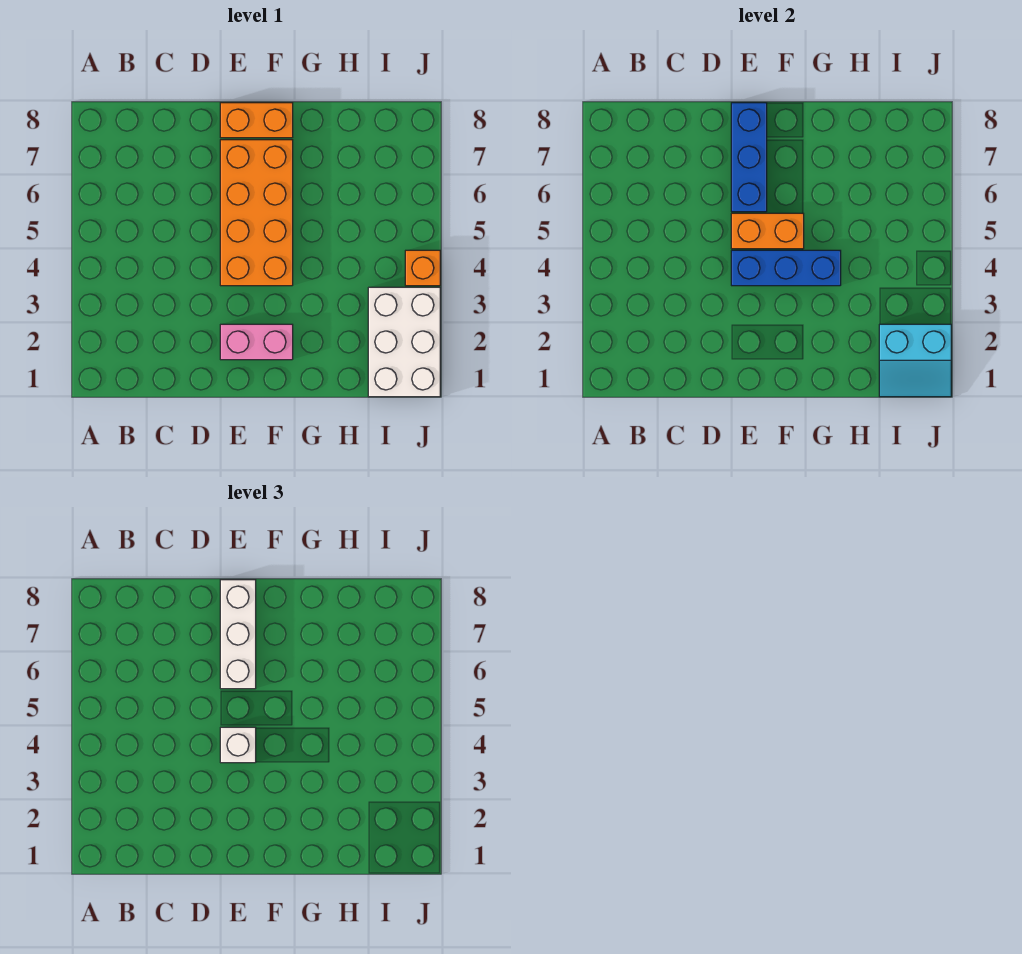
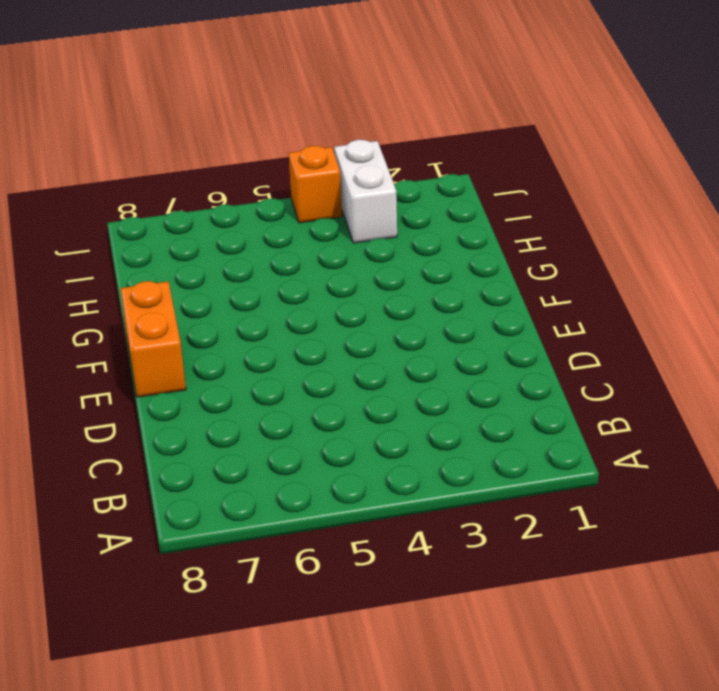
white brick I3:J3 level 1 -> white brick I1:J3 level 1
none -> pink brick E2:F2 level 1
none -> orange brick E4:F7 level 1

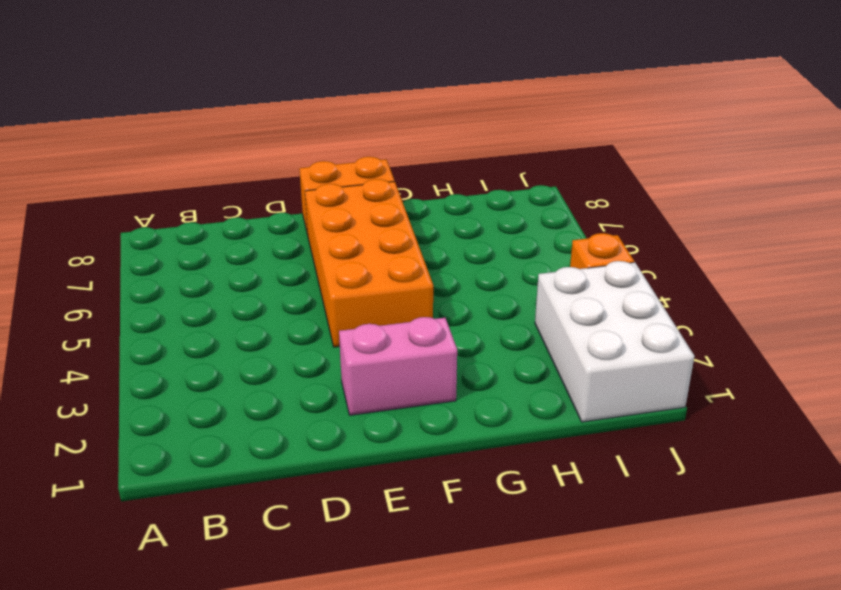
none -> blue brick E4:G4 level 2
none -> orange brick E5:F5 level 2

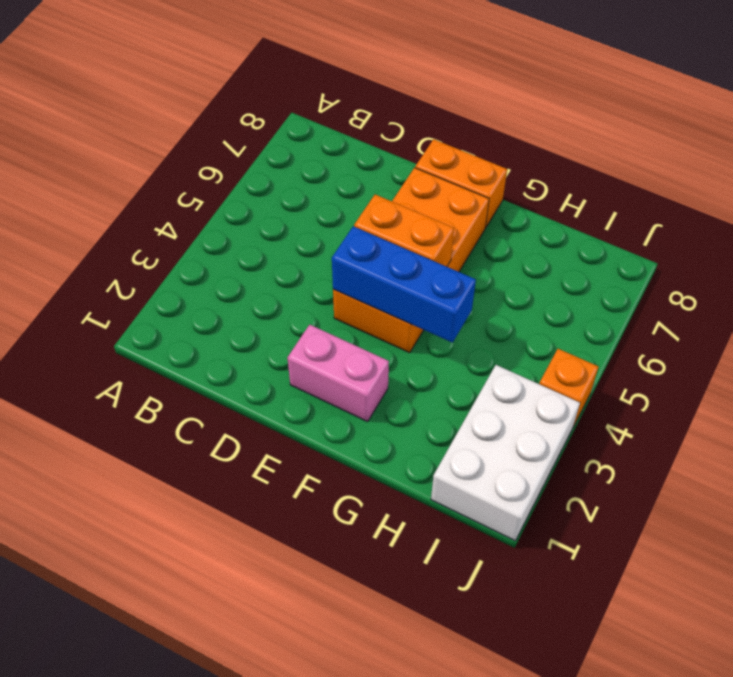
none -> blue brick E6:E8 level 2
none -> cyan slope I1:J2 level 2 top 2

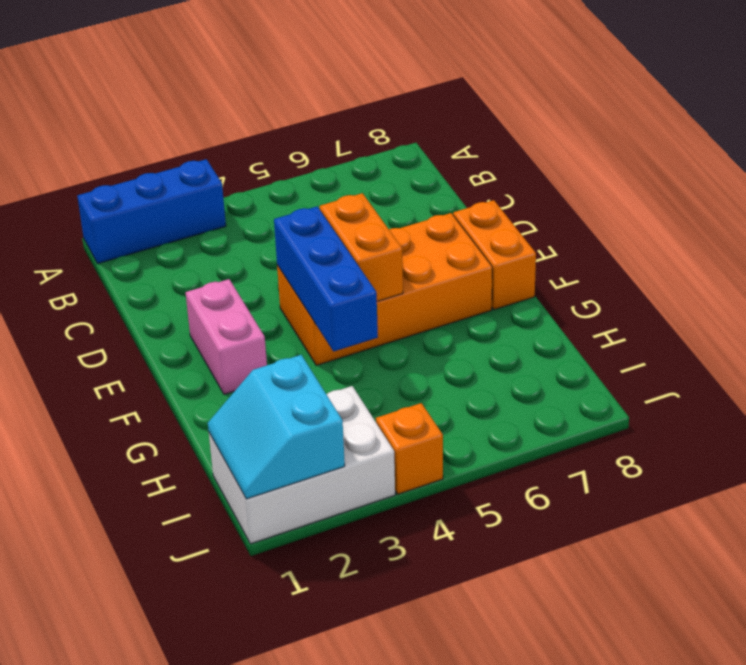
blue brick A1:A3 level 1 -> blue brick E6:E8 level 2
none -> white brick E4 level 3
none -> white brick E6:E8 level 3

